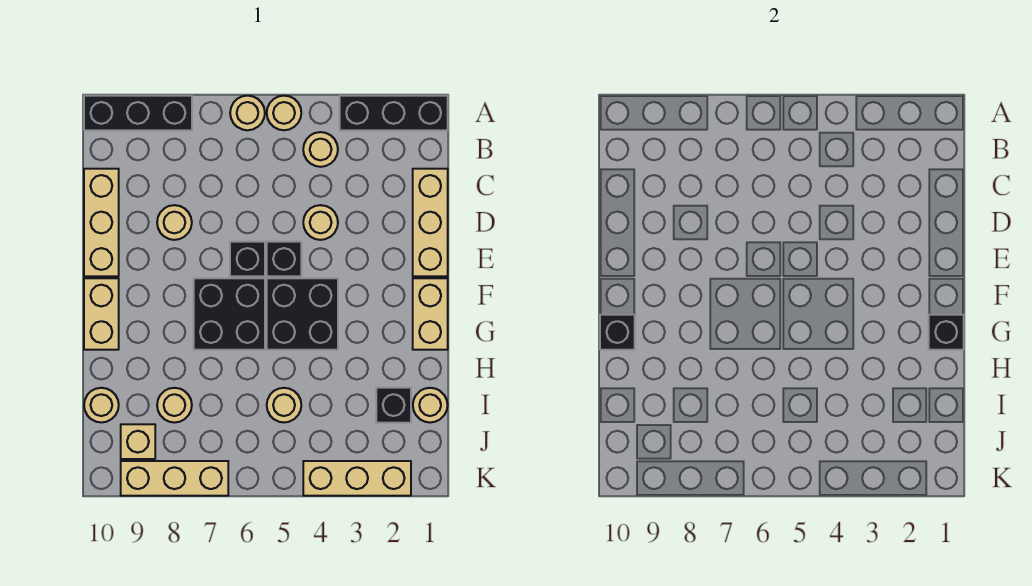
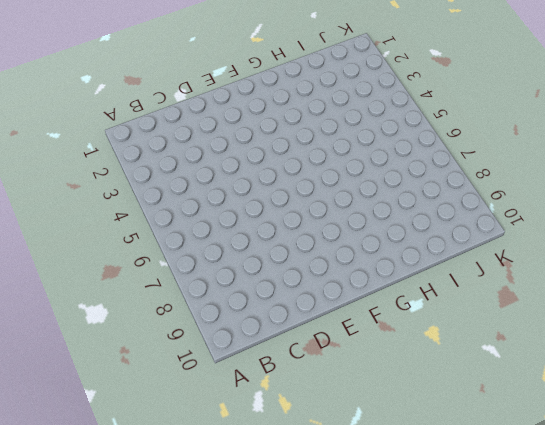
none -> black brick A1:A3 level 1
none -> tan round brick A5 level 1
none -> tan round brick A6 level 1

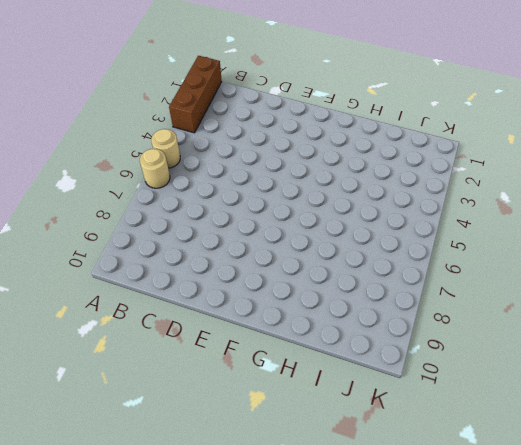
brown brick A1:A3 level 1 -> black brick A1:A3 level 1
none -> black brick A8:A10 level 1
none -> tan round brick B4 level 1
none -> tan brick C1:E1 level 1

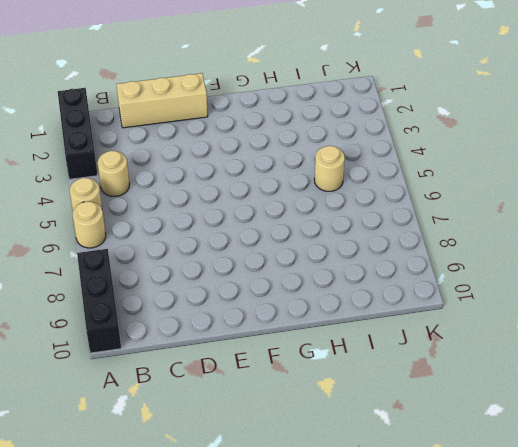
none -> tan brick C10:E10 level 1
none -> tan round brick D4 level 1
none -> tan round brick D8 level 1

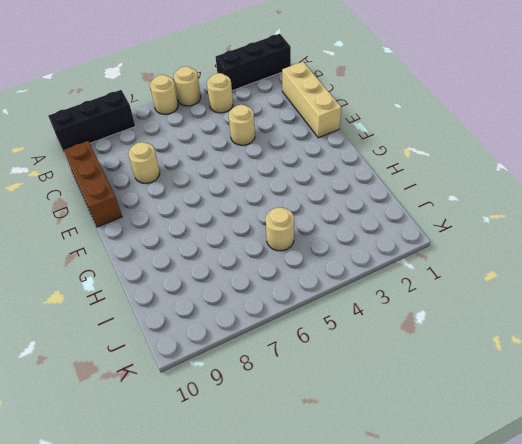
brown brick C10:E10 level 1 -> tan brick C10:E10 level 1
none -> black brick E5 level 1
none -> black brick E6 level 1
none -> tan brick F1:G1 level 1

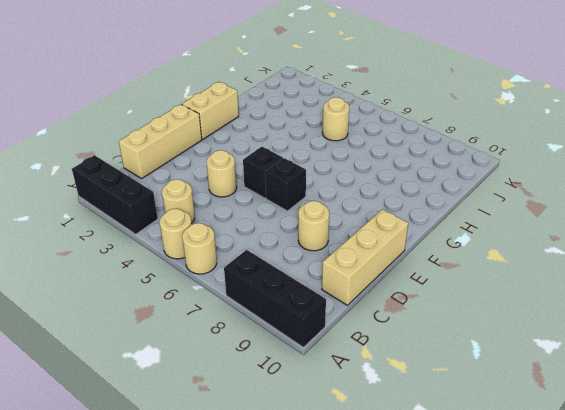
none -> black brick F4:G5 level 1
none -> black brick F6:G7 level 1
none -> tan brick F10:G10 level 1

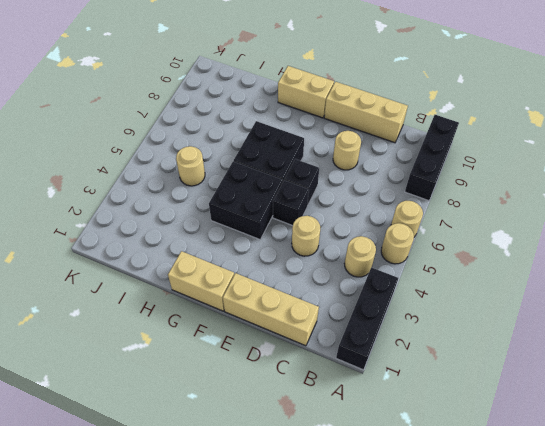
none -> tan round brick I1 level 1
none -> black brick I2 level 1
none -> tan round brick I8 level 1

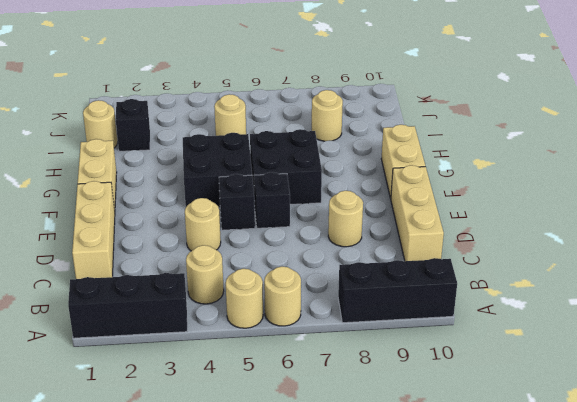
none -> tan round brick I10 level 1
none -> tan brick J9 level 1
none -> tan brick K2:K4 level 1

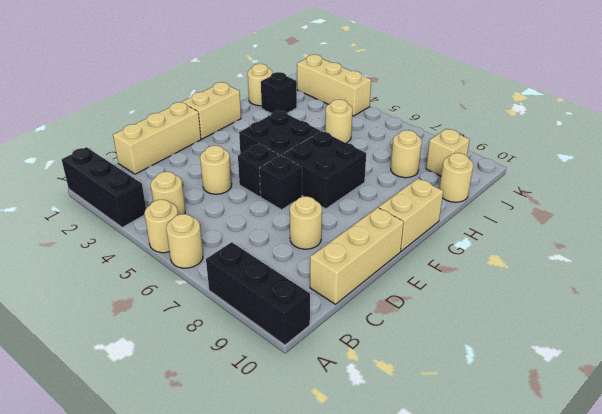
none -> tan brick K7:K9 level 1
none -> black brick G1 level 2
none -> black brick G10 level 2

